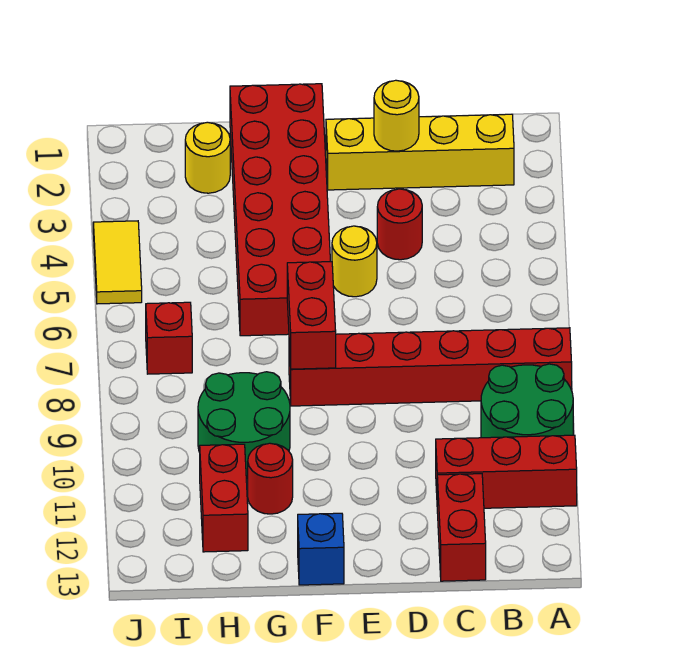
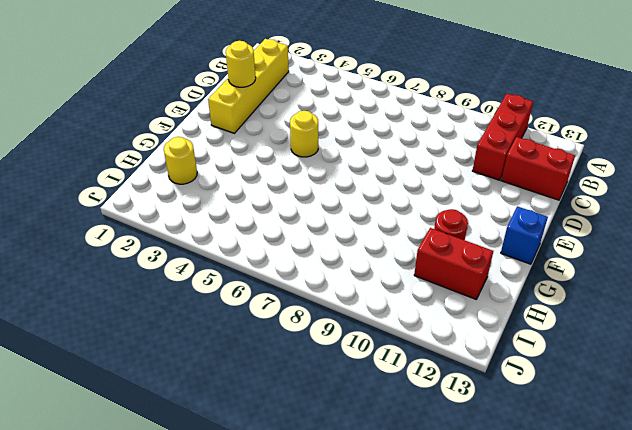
none -> red brick A8:F8 level 1
none -> green round brick A9:B10 level 1
none -> red round brick D4 level 1

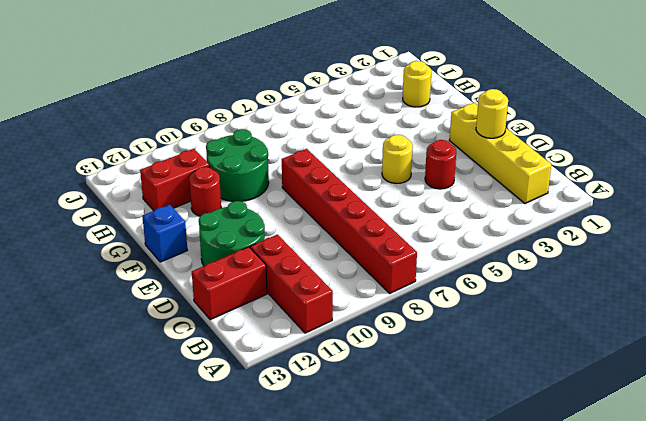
green round brick D11:E12 level 1 -> green round brick A9:B10 level 1
none -> red brick F1:G6 level 1
none -> red brick I7 level 1
none -> yellow tile J4:J5 level 1

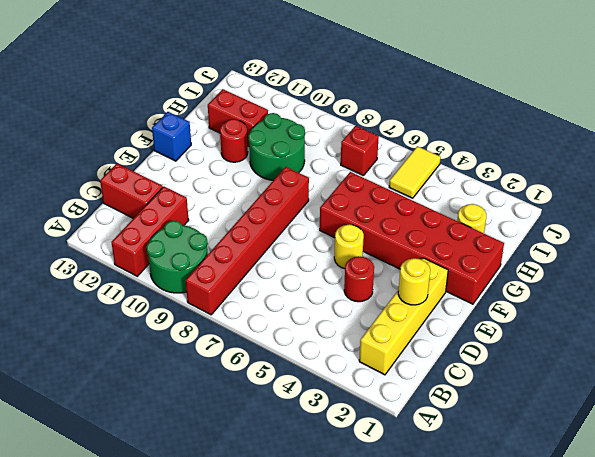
yellow tile I5:J5 level 1 -> yellow tile J4:J5 level 1
none -> red brick F7:F8 level 2

